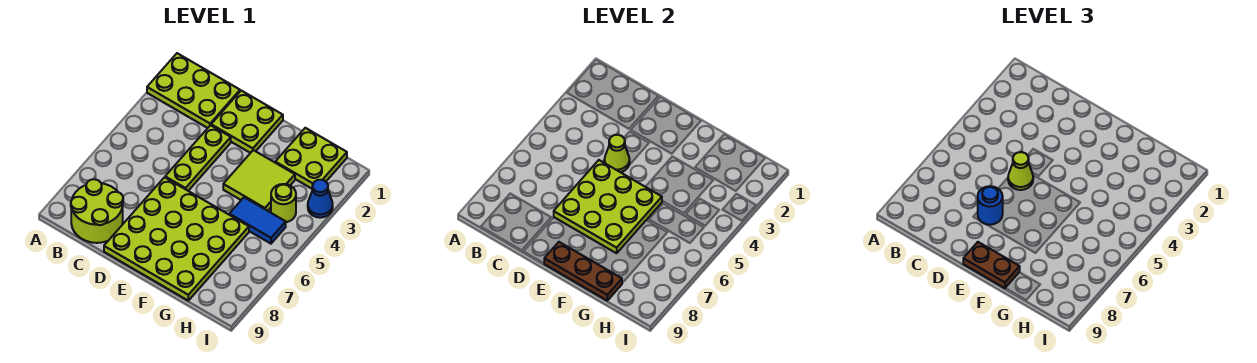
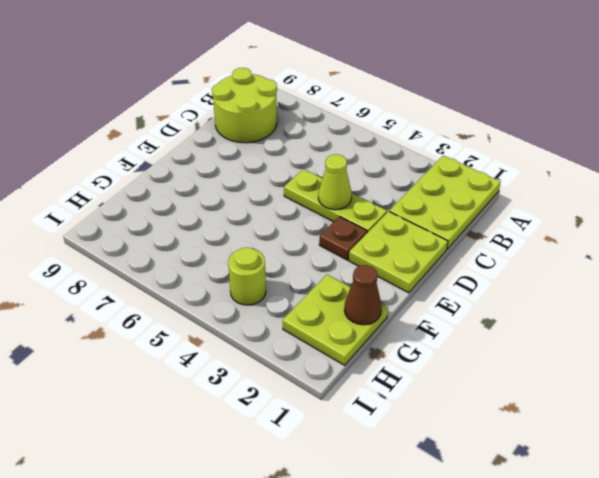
brown plate E3 level 1 -> none
brown cone G1 level 2 -> none
none -> lime plate D6:G9 level 1
none -> lime tile F3:G4 level 1
none -> blue tile G5:H5 level 1

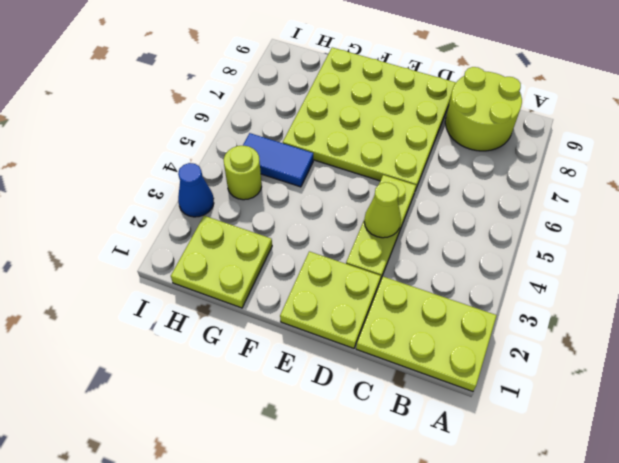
none -> lime tile F3:G4 level 1
none -> lime plate D5:F7 level 2
none -> brown plate E9:G9 level 2

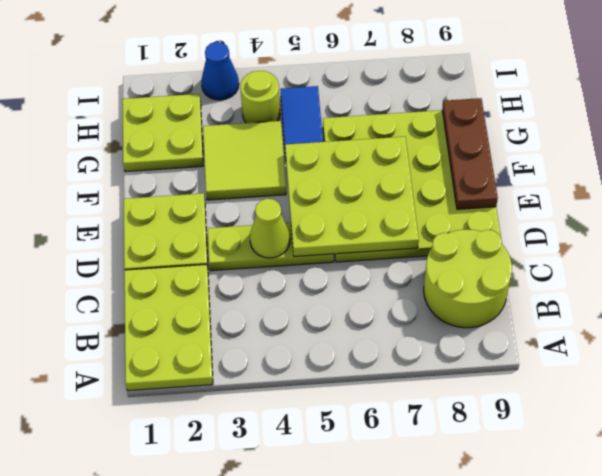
none -> lime cone D5 level 3
none -> blue round brick D7 level 3
none -> brown plate E9:F9 level 3

